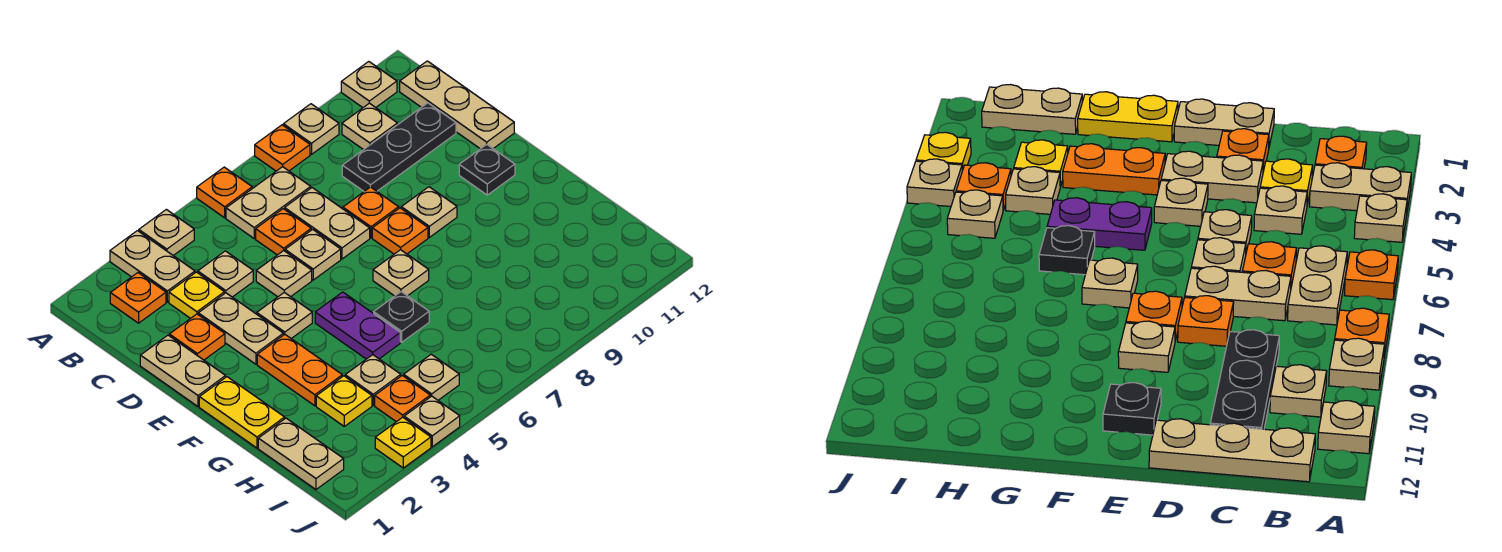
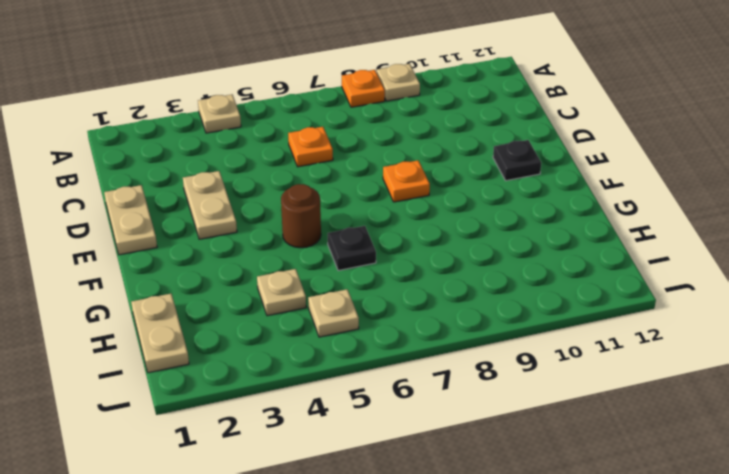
brown round brick F5 level 1 -> purple plate F5:G5 level 1
none -> tan plate A3:B3 level 1
none -> orange plate A6 level 1
none -> tan plate A11 level 1
none -> orange plate B2 level 1

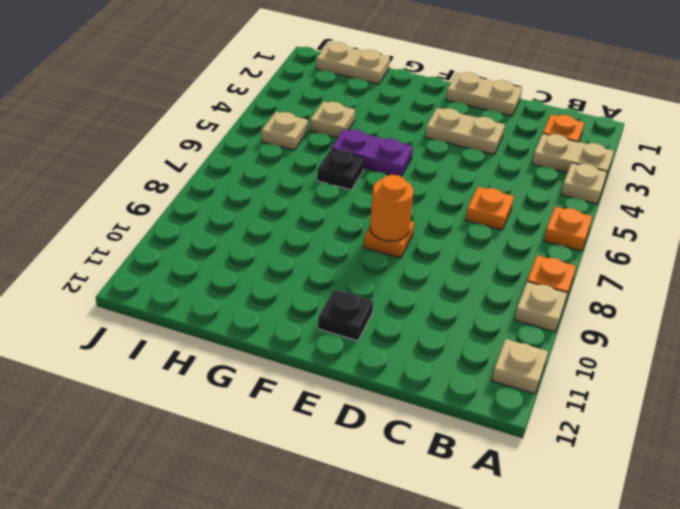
orange round brick E8 level 2 -> none
none -> tan plate B6:B7 level 1
none -> tan plate B10 level 1
none -> tan plate B12:D12 level 1
none -> yellow plate C3 level 1

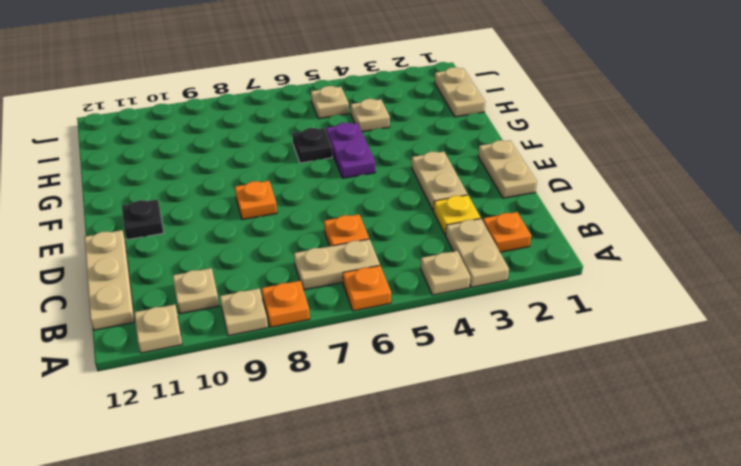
none -> tan plate C4 level 1
none -> tan plate C7:D7 level 1
none -> black plate C9:C11 level 1
none -> orange plate D2 level 1

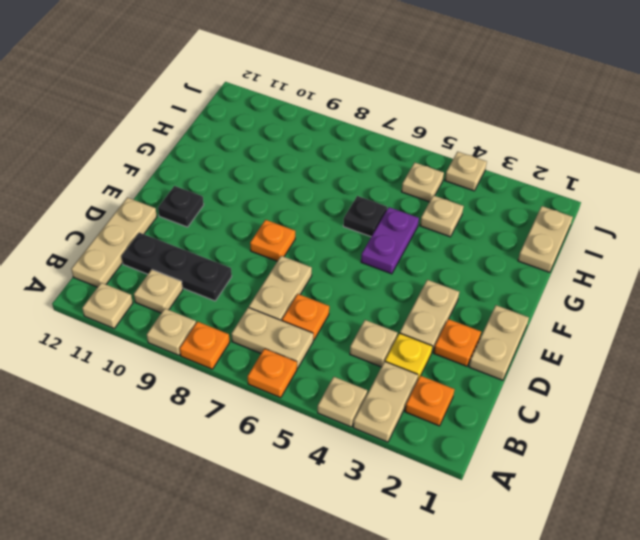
none -> tan plate D5 level 1
none -> tan plate D6 level 1
none -> orange plate D8 level 1
none -> tan plate E4 level 1

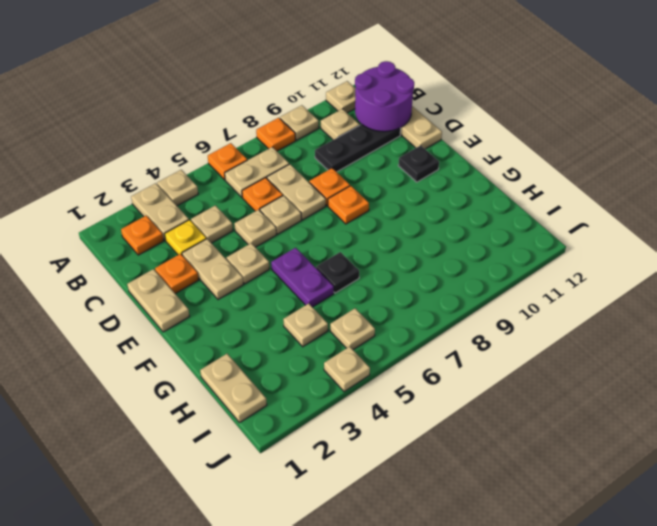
purple round brick B11:C12 level 2 -> none
none -> tan plate E9 level 1
none -> yellow plate F1:G1 level 1
none -> orange plate F3:G3 level 1
none -> tan plate F7 level 1

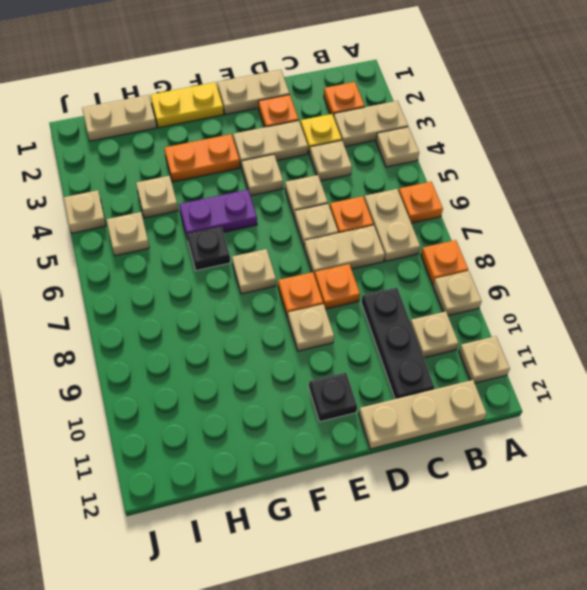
none -> yellow plate H3 level 1
none -> orange plate I4 level 1
none -> yellow plate J3 level 1

